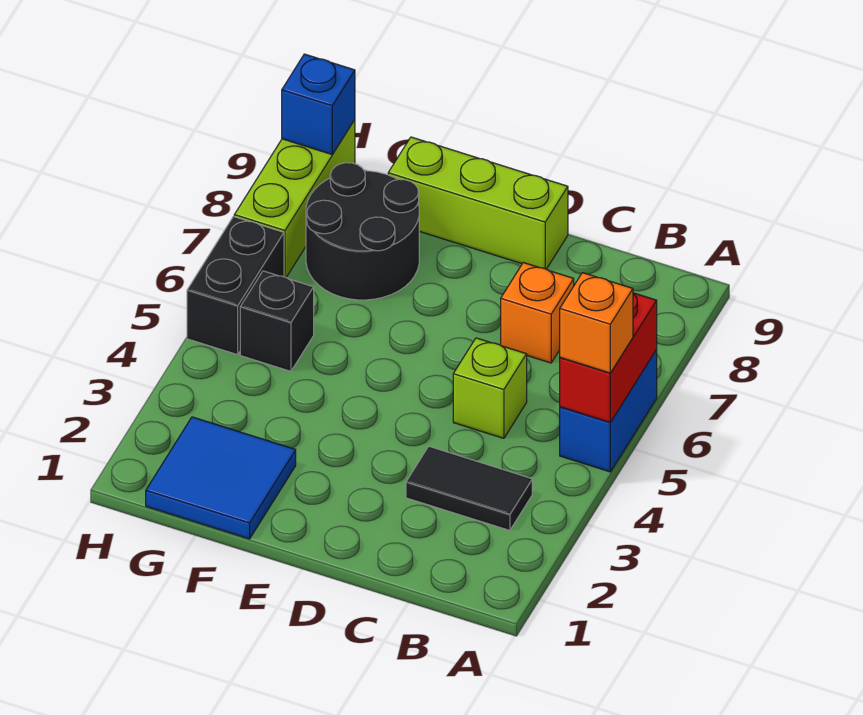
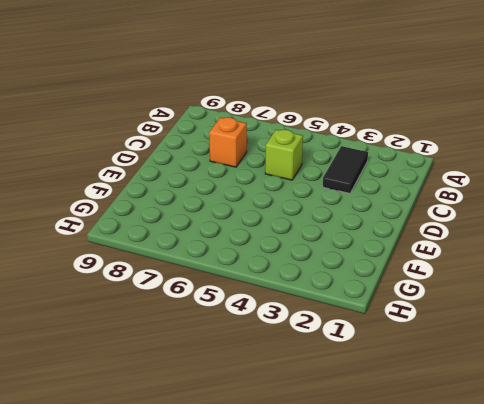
none -> blue brick A5:A6 level 1
none -> lime brick D9:F9 level 1
none -> blue tile F1:G2 level 1

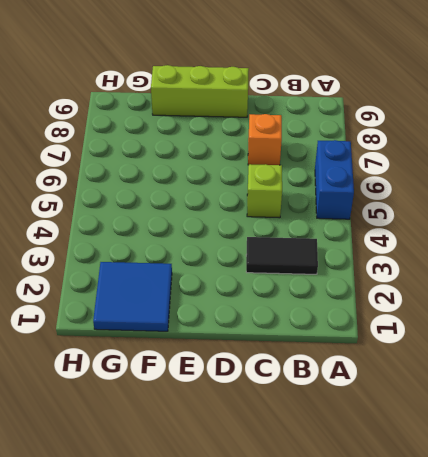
none -> black round brick F7:G8 level 1
none -> black brick G5 level 1
none -> black brick H5:H6 level 1

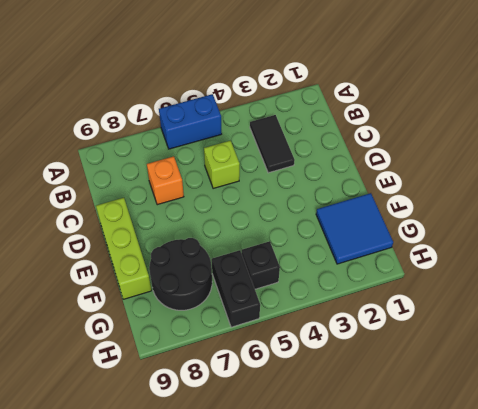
black brick G6:H6 level 1 -> black brick H5:H6 level 1
none -> lime brick H7:H9 level 1
none -> red brick A5:A6 level 2
none -> blue brick H9 level 2

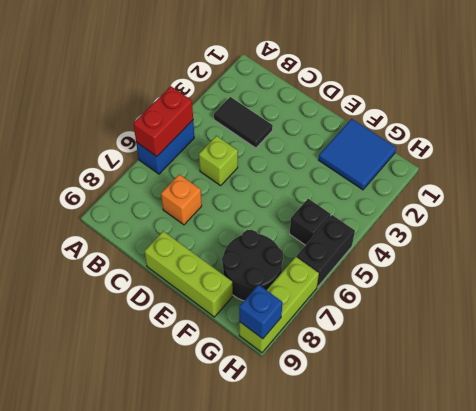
none -> orange brick A5 level 3

